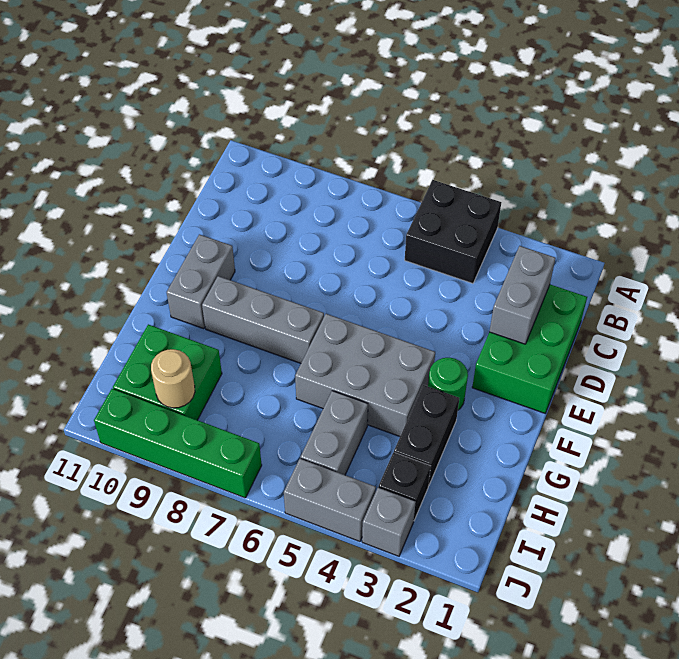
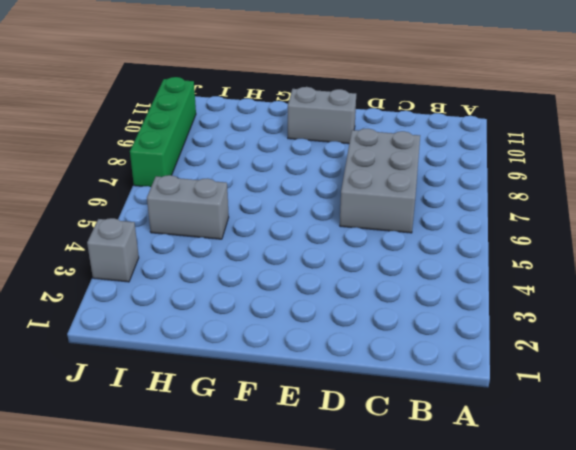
grey brick C6:D8 level 1 -> grey brick F4:G6 level 1
none -> black brick A4:B5 level 1
none -> green brick C1:E2 level 1
none -> green round brick F3 level 1

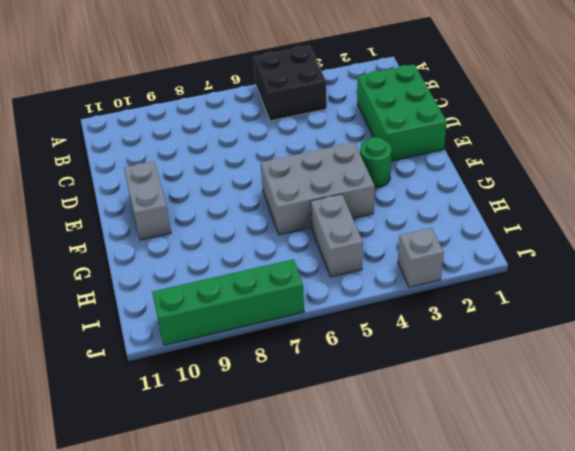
none -> grey brick F7:F9 level 1
none -> black brick G3:H3 level 1
none -> green brick H9:I10 level 1

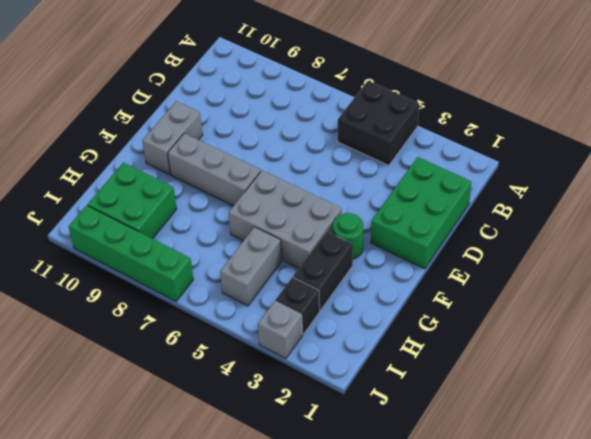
none -> grey brick J4:J5 level 1
none -> grey brick C2:D2 level 2
none -> tan round brick I9 level 2

